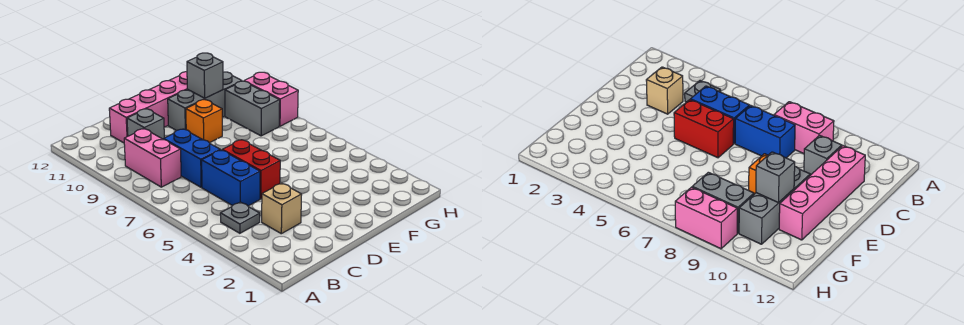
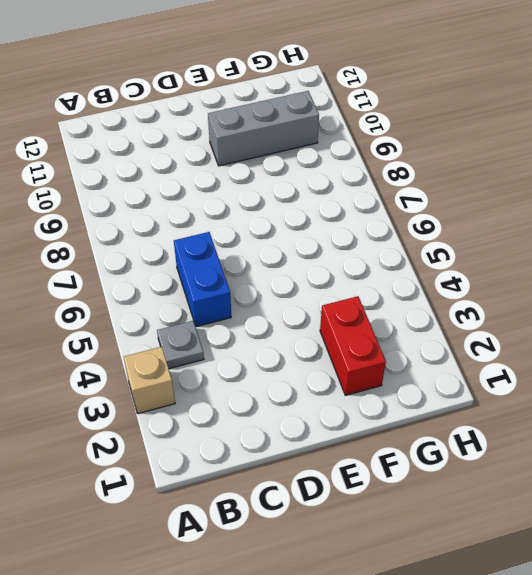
tan brick A3 level 1 -> tan brick C3 level 1
red brick F2:F3 level 1 -> red brick D5:D6 level 1
none -> pink brick B8:B9 level 1
none -> blue brick C7:C8 level 1
none -> grey brick C10 level 1

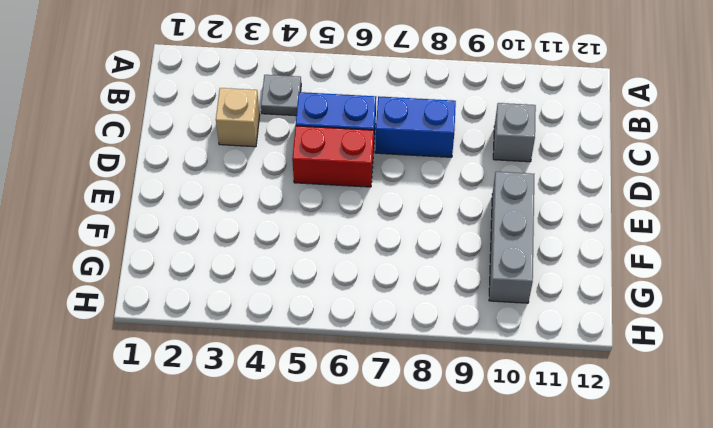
none -> pink brick B8:B9 level 1
none -> pink brick C11:F11 level 1
none -> orange brick E9 level 1

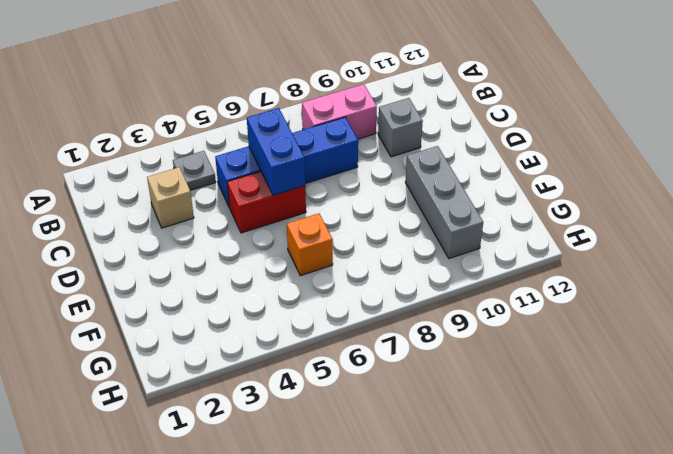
blue brick C6:D6 level 2 -> none
orange brick F6 level 1 -> orange brick E9 level 1
none -> pink brick C11:F11 level 1
none -> grey brick G8:G9 level 1
none -> pink brick H8:H9 level 1

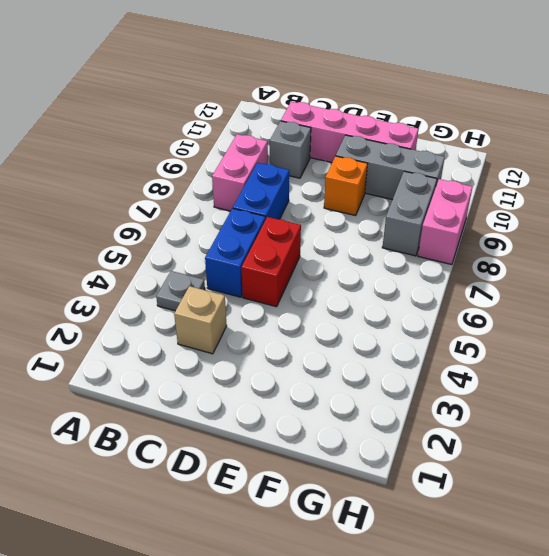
none -> grey brick F10 level 2

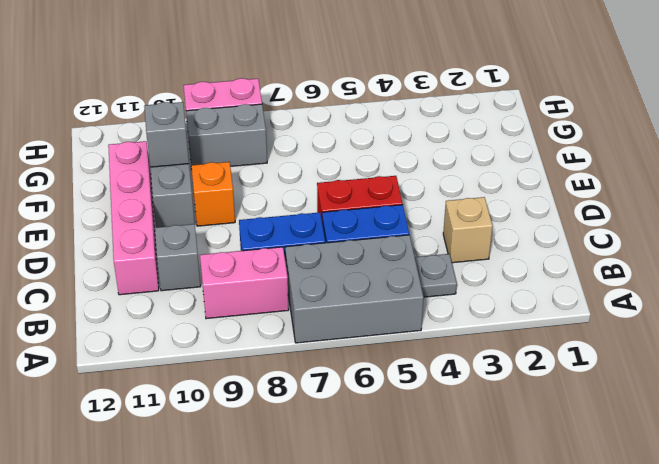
grey brick A5:B7 level 1 -> none

